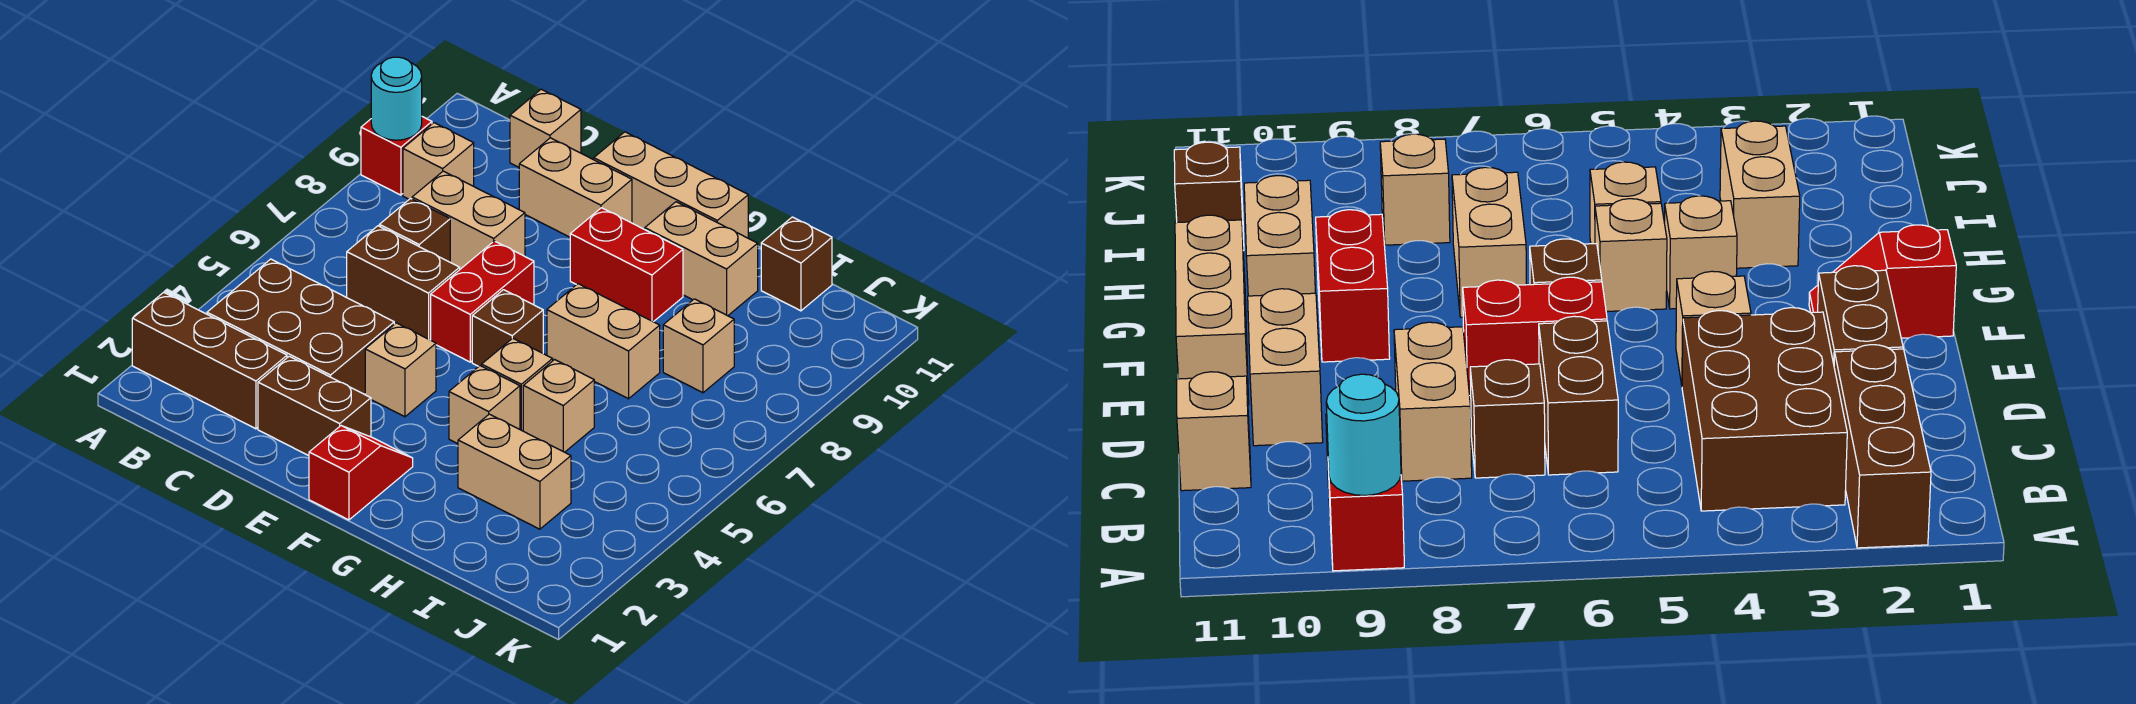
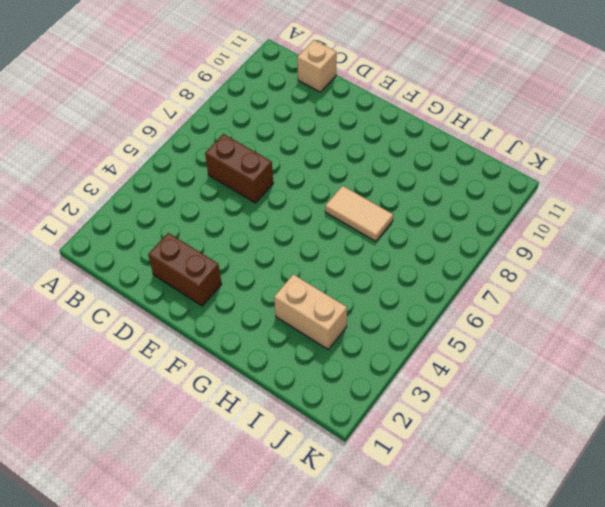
tan tile G7:H7 level 1 -> tan brick G7:H7 level 1
none -> brown brick A2:C2 level 1
none -> red brick A9 level 1
none -> brown brick B3:D4 level 1

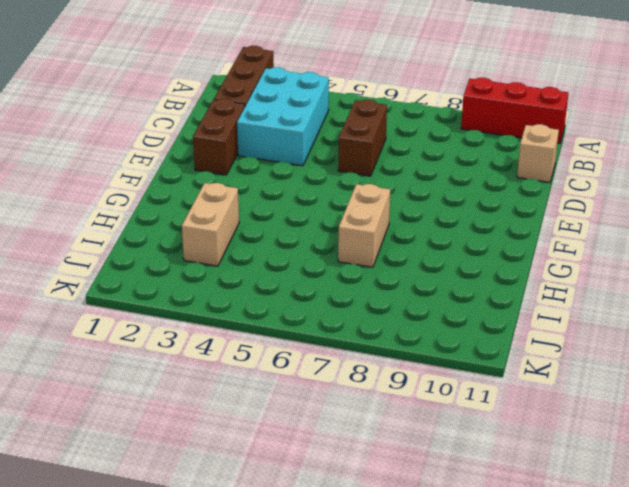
red brick A9:A11 level 1 -> red brick A9 level 1
cyan brick B3:D4 level 1 -> brown brick B3:D4 level 1
none -> tan brick B9 level 1
none -> brown brick C7 level 1
none -> tan brick C8:D8 level 1

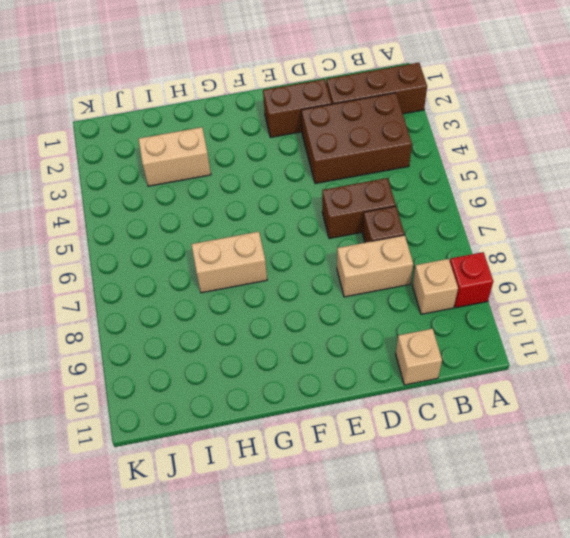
none -> tan brick D10:E10 level 1
none -> tan brick E4 level 1
none -> red brick E6:E7 level 1

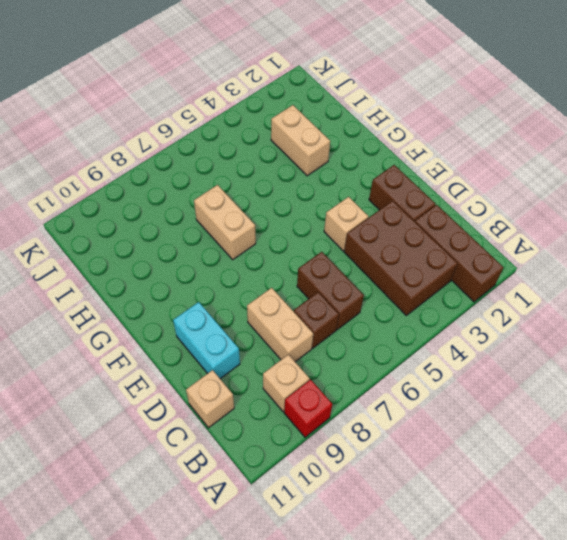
cyan brick D10:E10 level 1 -> tan brick D10:E10 level 1
none -> red brick E6:E7 level 1
none -> tan brick E11:G11 level 1
none -> red slope F1:F2 level 1 top 1

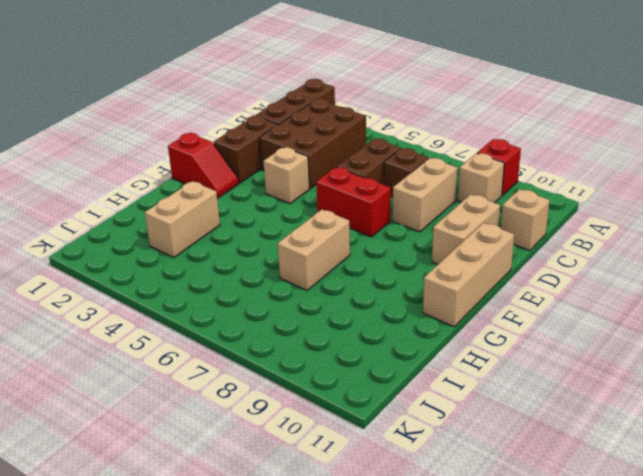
none -> brown brick F6 level 1
none -> red brick F9:G9 level 1
none -> tan brick G4 level 1

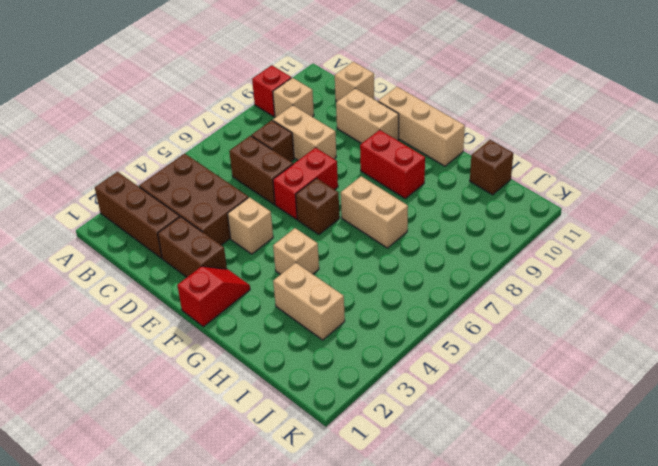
none -> tan brick G5 level 1
none -> tan brick G10:H10 level 1
none -> tan brick H5 level 1

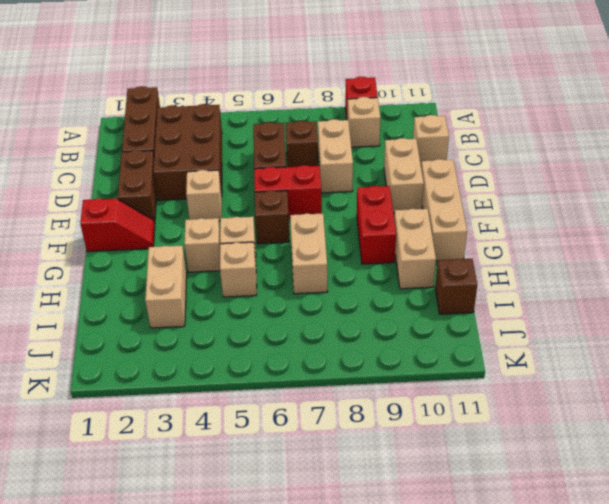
none -> tan brick I8 level 1
none -> cyan round brick A9 level 2

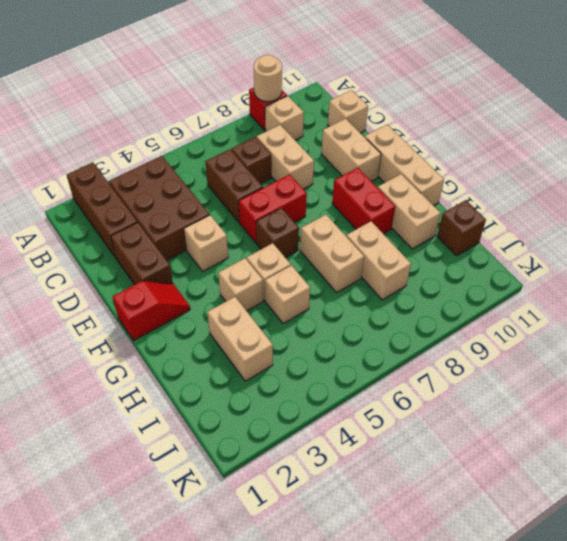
tan round brick A9 level 2 -> cyan round brick A9 level 2
tan brick H8:I8 level 1 -> tan brick I8 level 1

